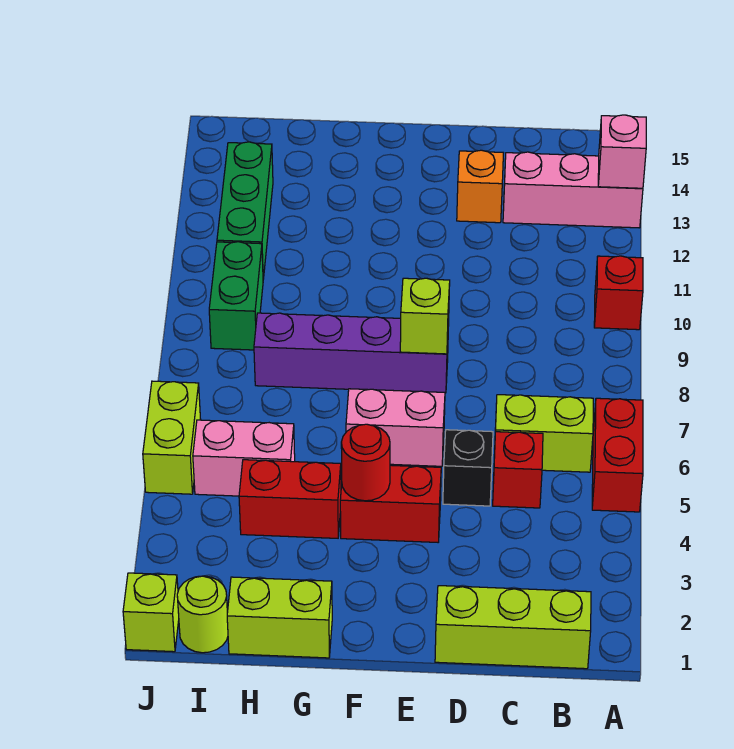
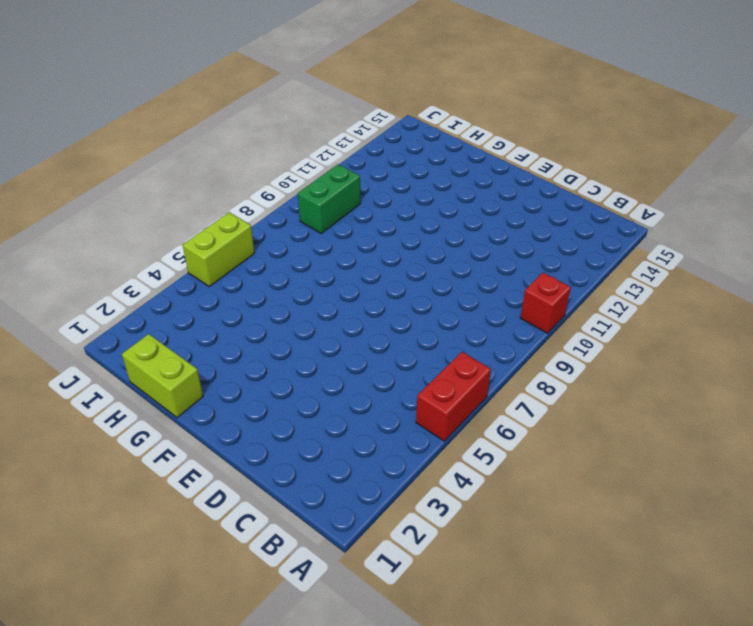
none -> pink brick A13:C13 level 1
none -> lime brick B1:D1 level 1
none -> lime brick B6:C6 level 1

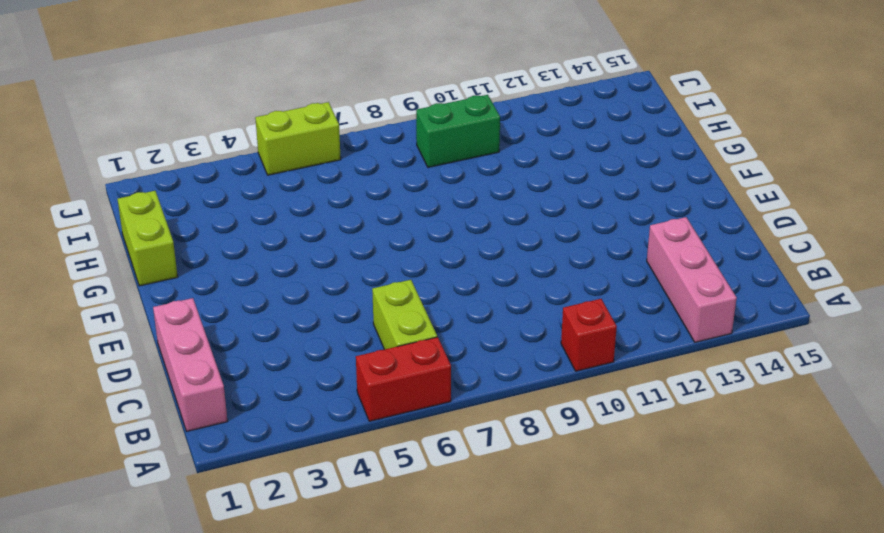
pink brick B1:D1 level 1 -> lime brick B1:D1 level 1
none -> red brick C5 level 1
none -> black brick D5 level 1
none -> orange brick D13 level 1

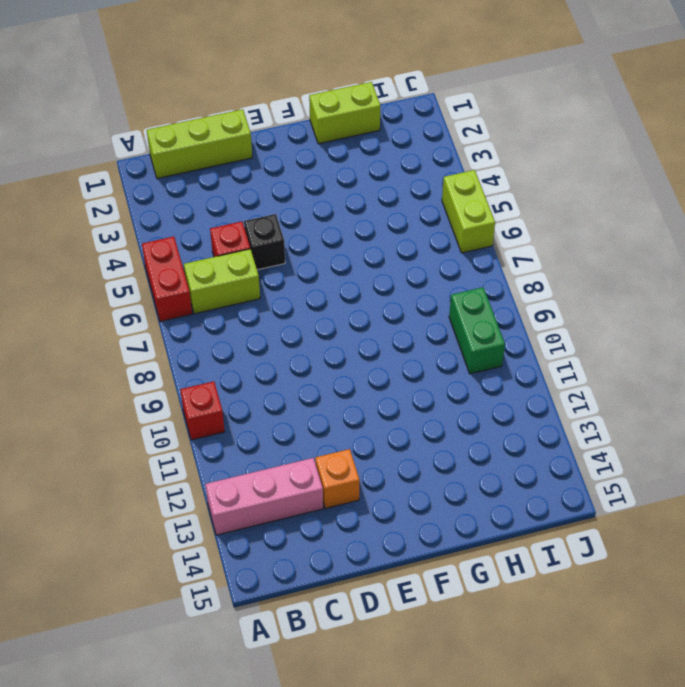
none -> red brick E4:F4 level 1
none -> pink brick E6:F6 level 1
none -> purple brick E8:H8 level 1

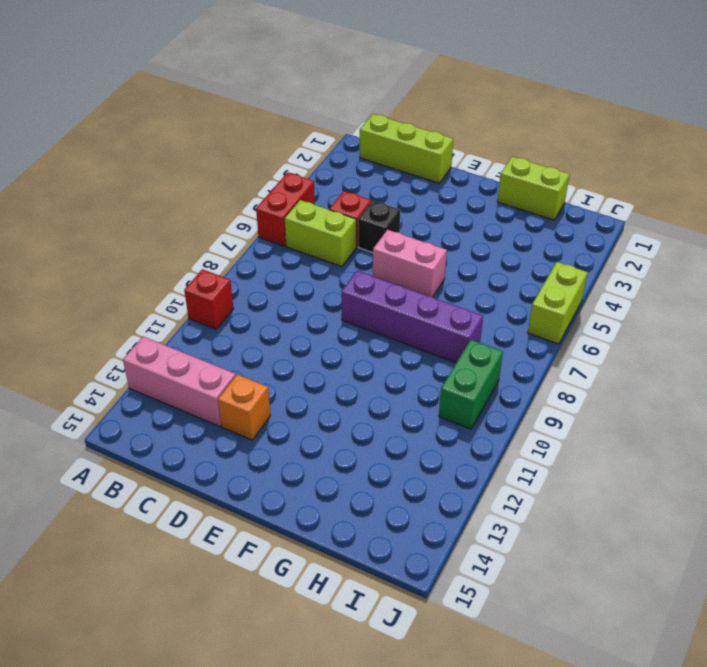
none -> red brick E4:F4 level 1
none -> red brick G4:H4 level 1
none -> pink brick H5:I5 level 1

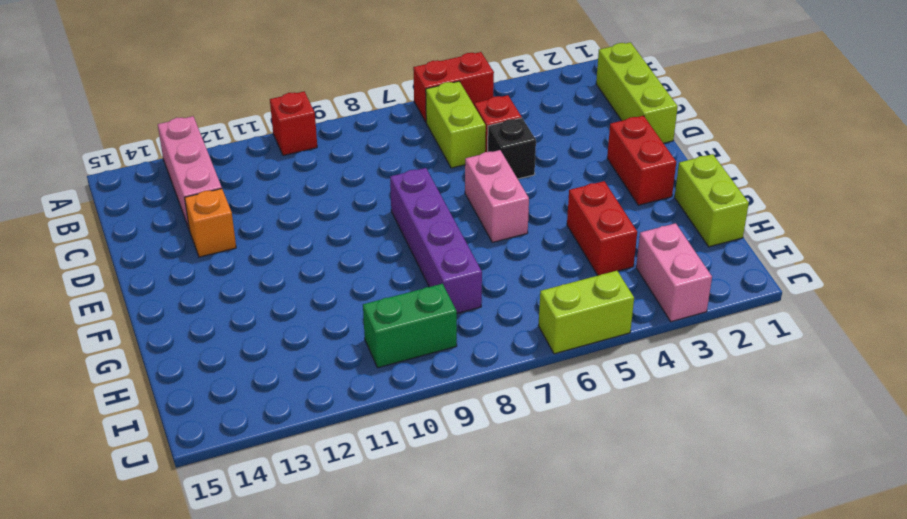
red brick E2:F2 level 1 -> red brick E4:F4 level 1
pink brick I3:J3 level 1 -> pink brick H5:I5 level 1
none -> lime round brick I1 level 1
none -> green brick I11:I13 level 1
none -> lime brick J1 level 1

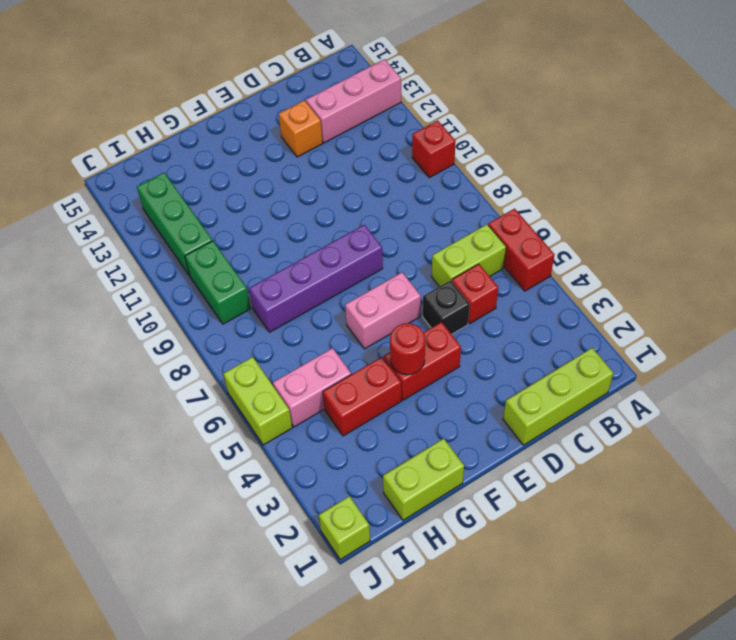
none -> lime round brick I1 level 1
none -> pink brick A13 level 2
none -> lime brick E8 level 2

